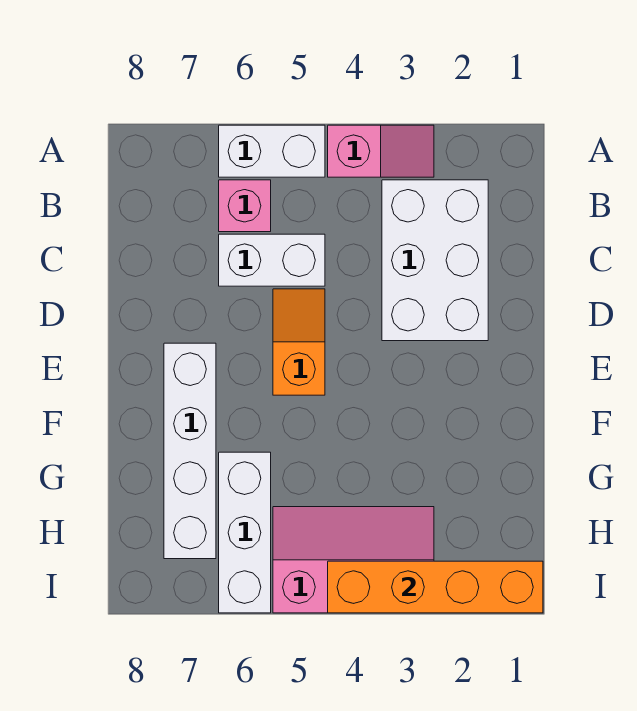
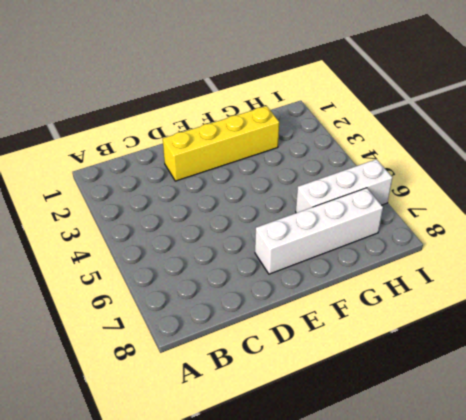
yellow brick D2:G2 level 1 -> white brick B2:D3 level 1
none -> pink slope A3:A4 level 1 top 4
none -> white brick A5:A6 level 1

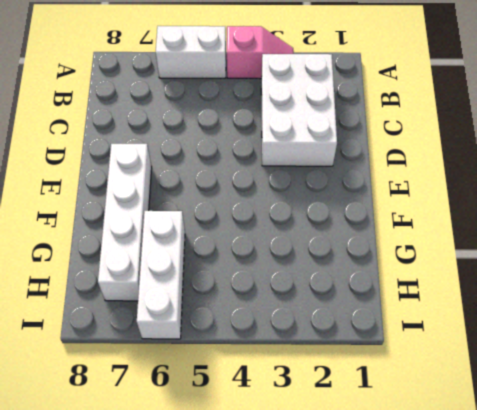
none -> pink brick B6 level 1
none -> white brick C5:C6 level 1

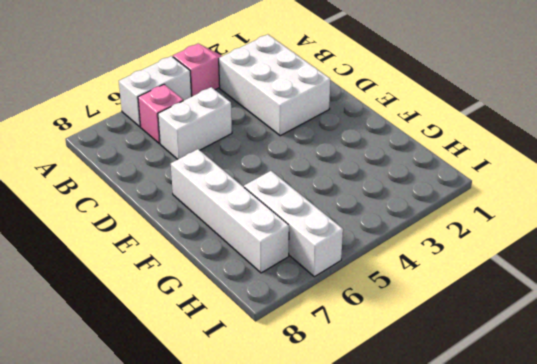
none -> orange slope D5:E5 level 1 top E
none -> pink slope H3:I5 level 1 top I

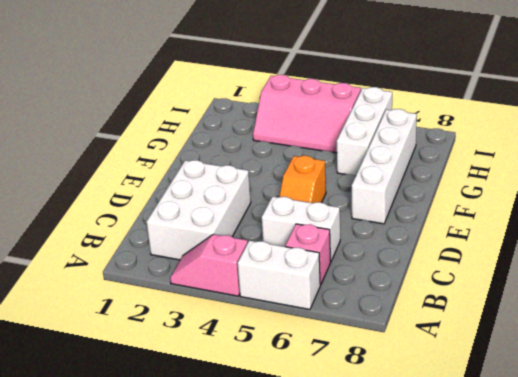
none -> orange brick I1:I4 level 2

